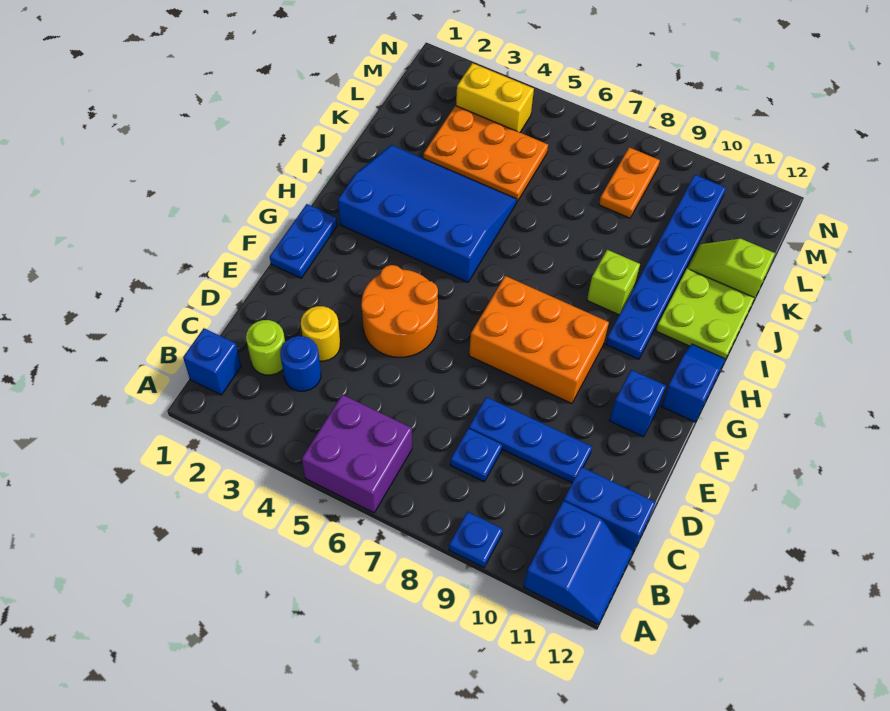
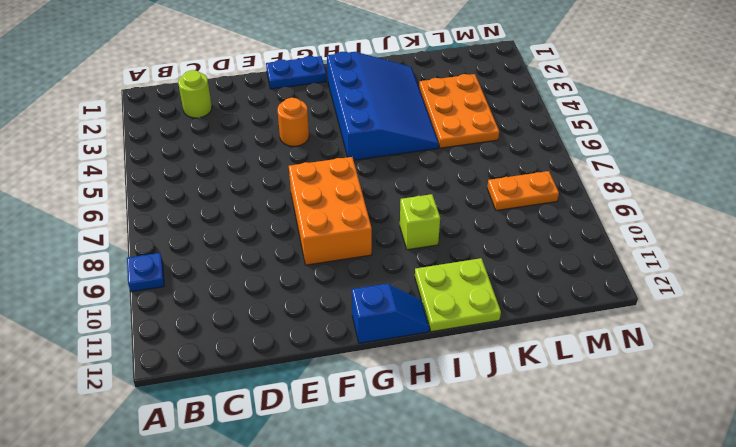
orange round brick F4 level 1 -> orange round brick E4:F5 level 1
none -> purple brick A5:B6 level 1
none -> blue slope A11:B12 level 1 top 11
none -> blue brick B1 level 1

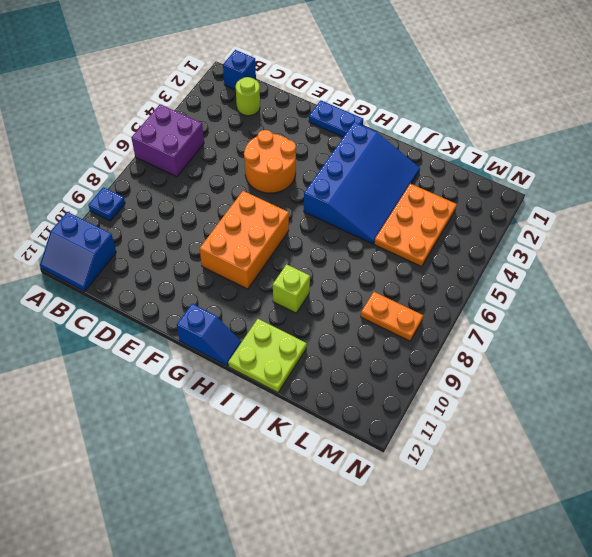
none -> blue round brick C3 level 1
none -> blue plate C8 level 1
none -> blue brick C11:C12 level 1

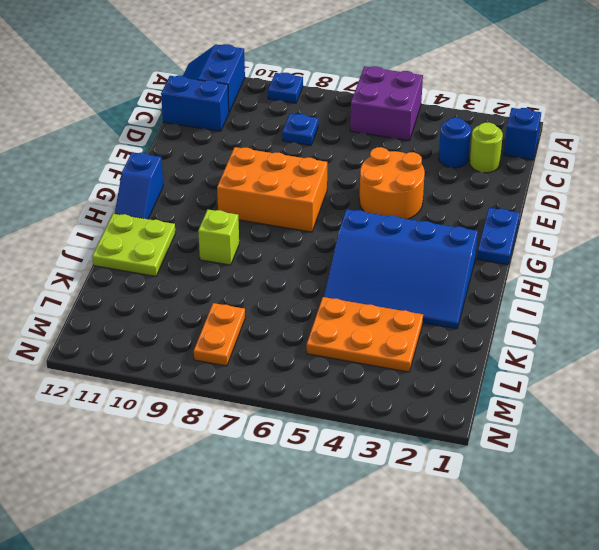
none -> yellow round brick D3 level 1
none -> blue plate D8:D10 level 1
none -> blue brick F11 level 1

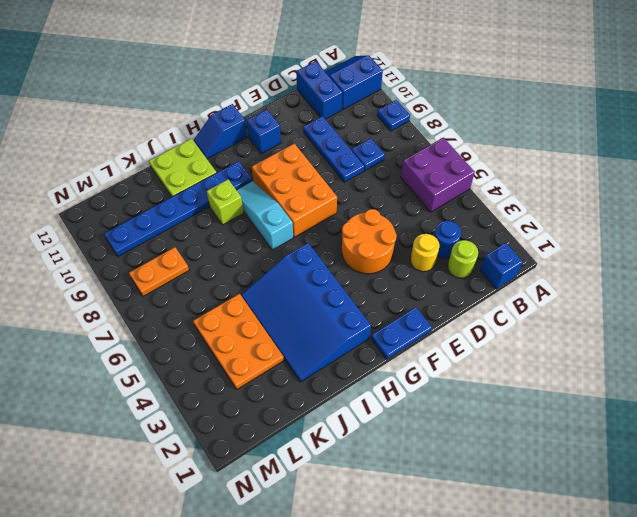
cyan slope H7:H9 level 1 top 7 -> none
none -> lime slope K11:K12 level 1 top 12
none -> yellow brick M3:M4 level 1

